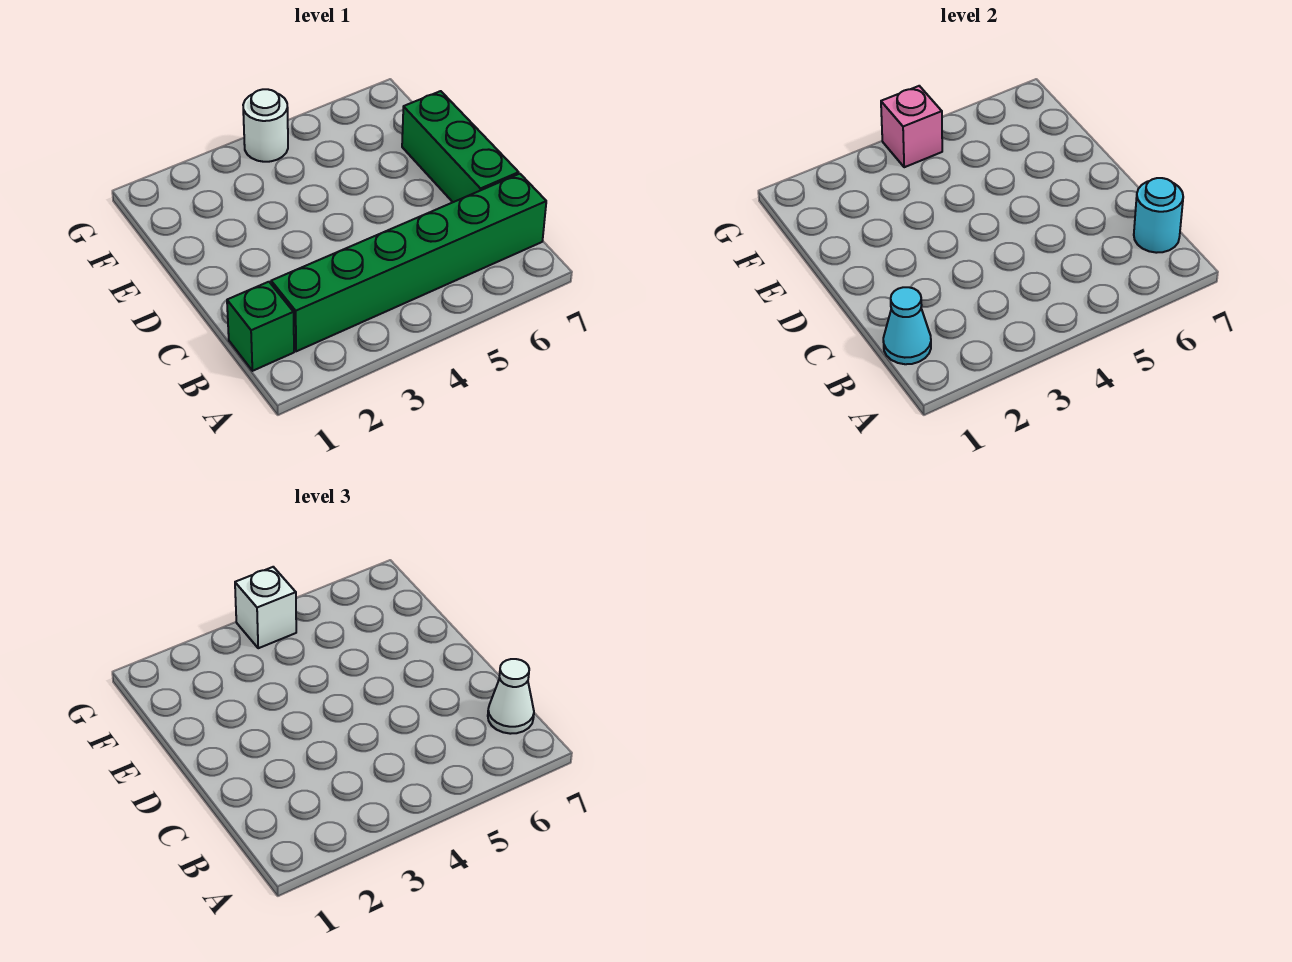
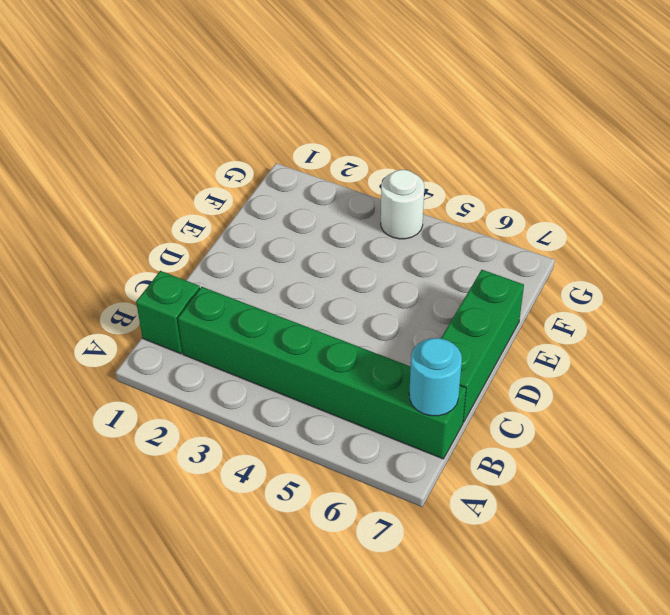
none -> cyan cone B1 level 2
none -> pink brick G4 level 2

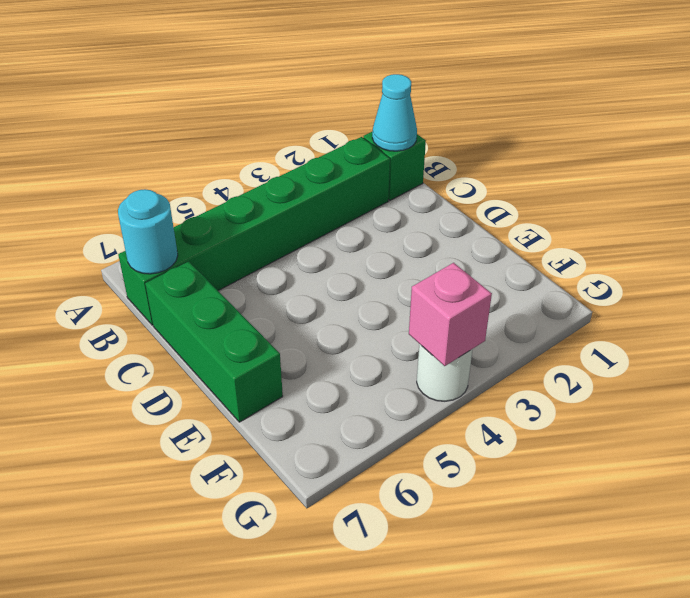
none -> white cone B7 level 3
none -> white brick G4 level 3

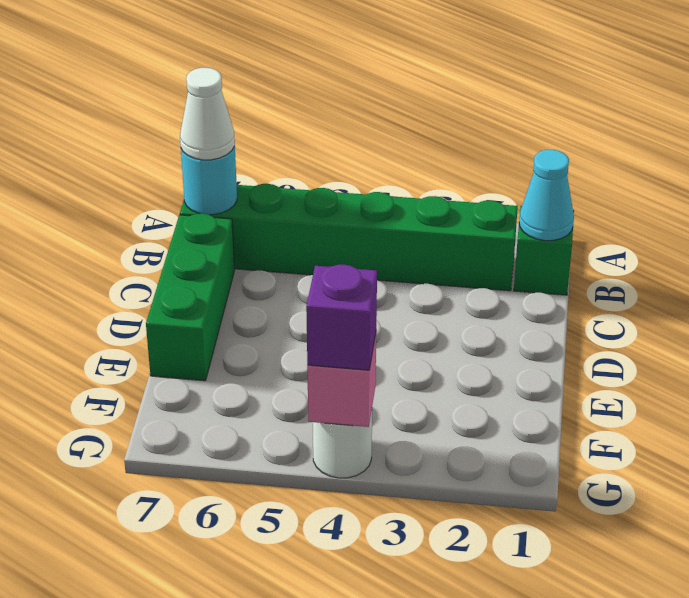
purple brick G4 level 3 -> white brick G4 level 3

